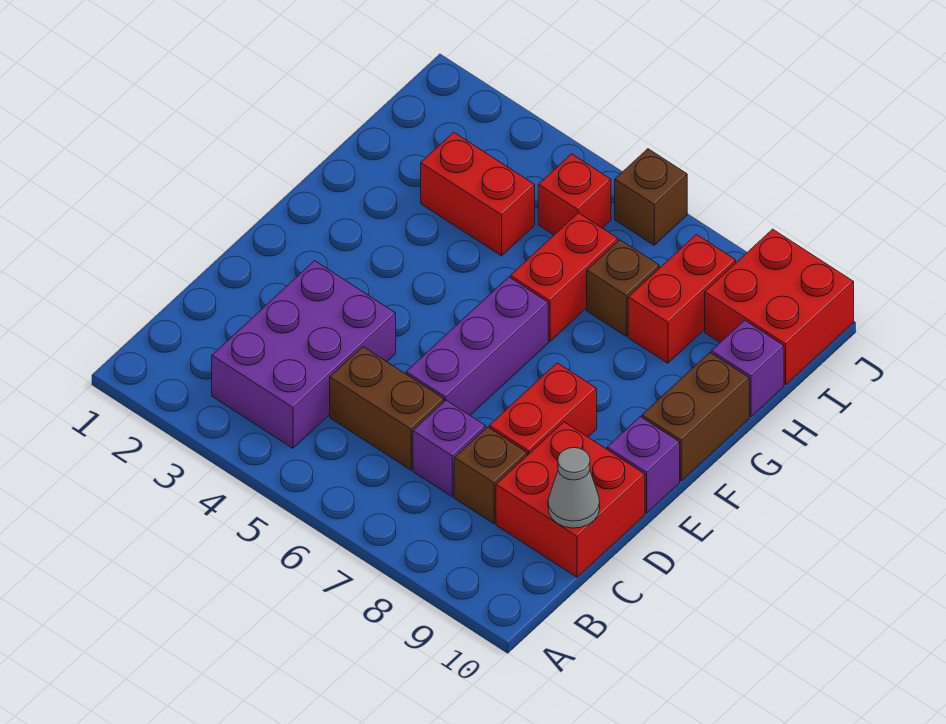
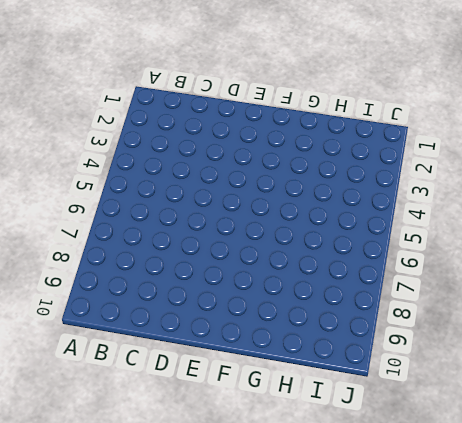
none -> purple brick B3:D4 level 1
none -> brown brick C5:C6 level 1
none -> purple brick C7 level 1

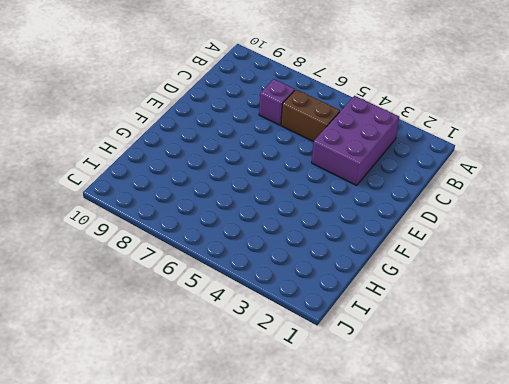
none -> brown brick C8 level 1
none -> red brick C9:D10 level 1
none -> purple brick D6:F6 level 1

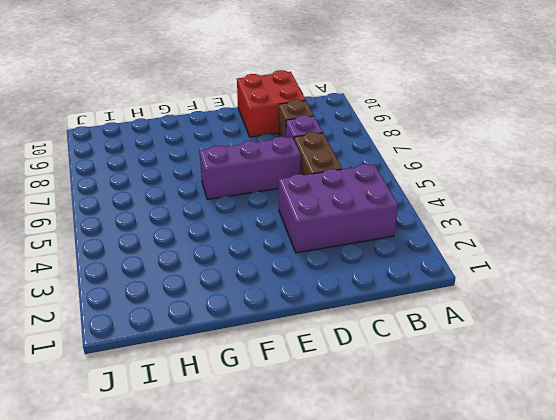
none -> red brick D8:E8 level 1
none -> purple brick E10 level 1
none -> brown brick F10:G10 level 1

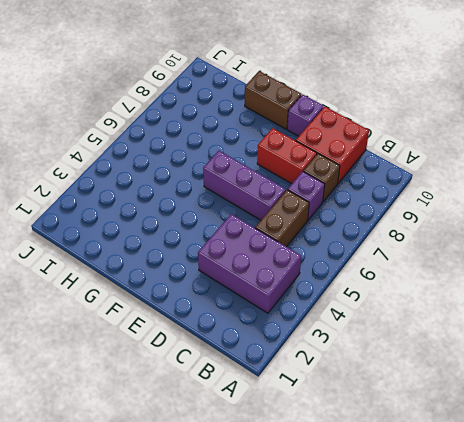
none -> red brick G6:H6 level 1
none -> red brick H3:H4 level 1
none -> brown brick H7 level 1

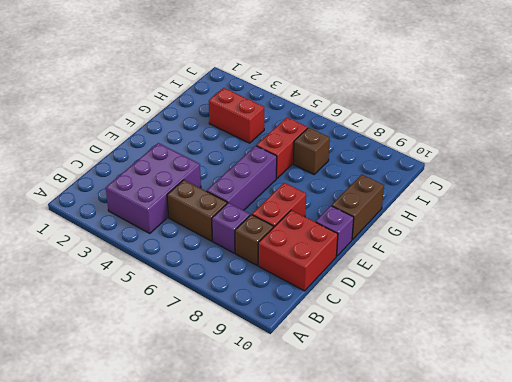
none -> red brick H8:I8 level 1
none -> purple brick H10 level 1
none -> red brick I5 level 1

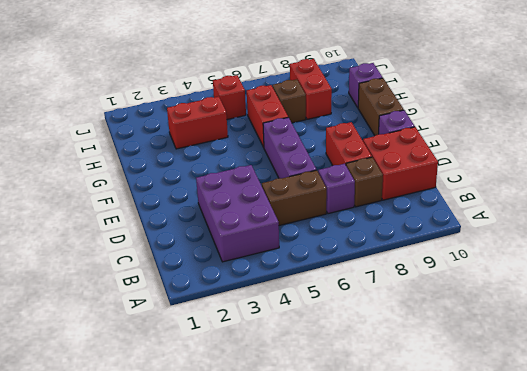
none -> red brick I9:J10 level 1
none -> brown brick J6 level 1
none -> grey cone C10 level 2

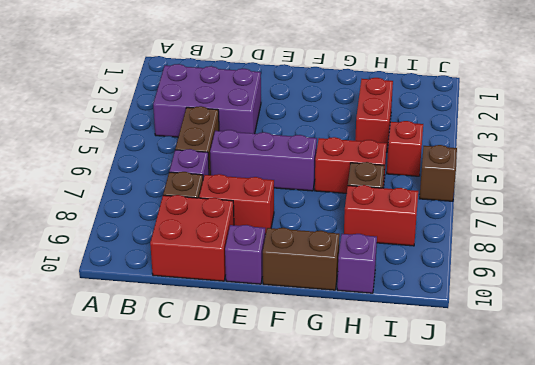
none -> red brick I9:J10 level 1
none -> grey cone C10 level 2

